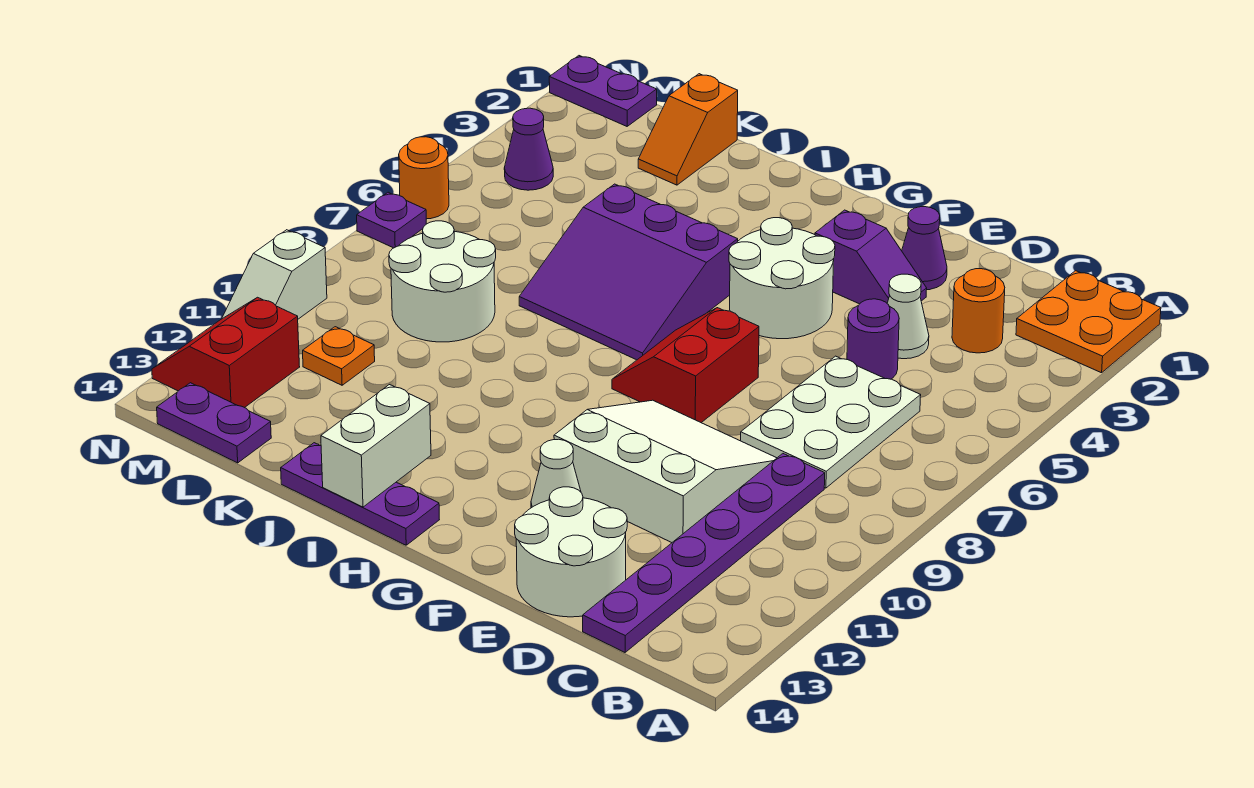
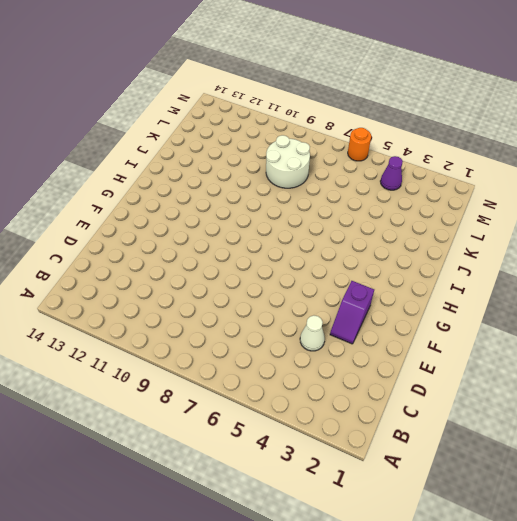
none -> orange plate A1:B2 level 1
none -> orange round brick C3 level 1
none -> white plate C6:D8 level 1

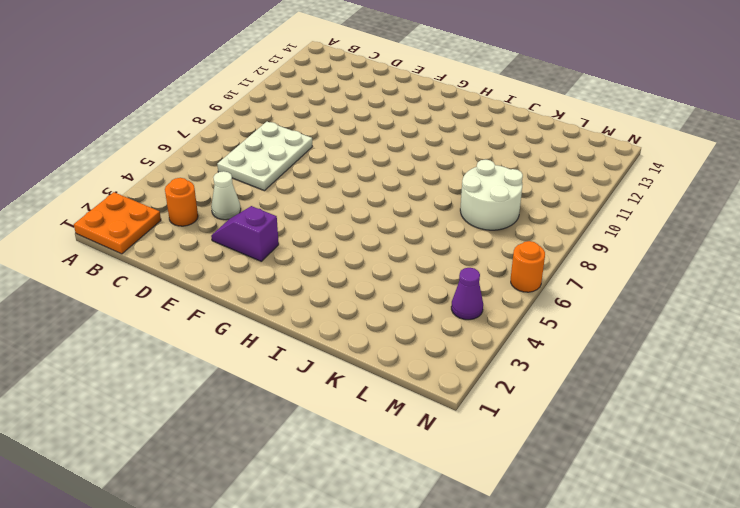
none -> purple plate C9:C14 level 1
none -> purple round brick D5 level 1
none -> white slope D9:F11 level 1 top 11

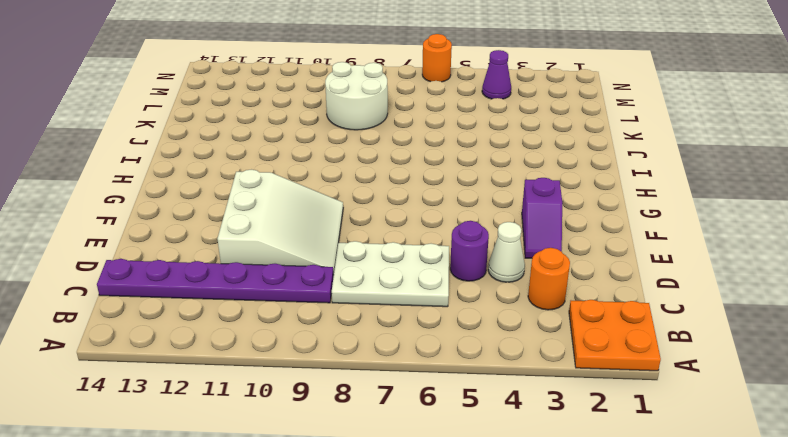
none -> white round brick D13:E14 level 1
none -> purple cone E2 level 1
none -> white round brick F4:G5 level 1

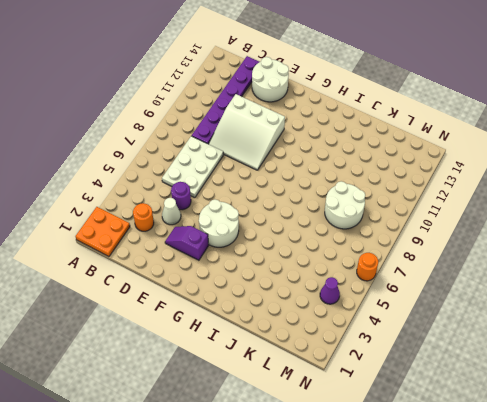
none -> purple cone E2 level 1
none -> red slope F7:G8 level 1 top F
none -> white cone F12 level 1

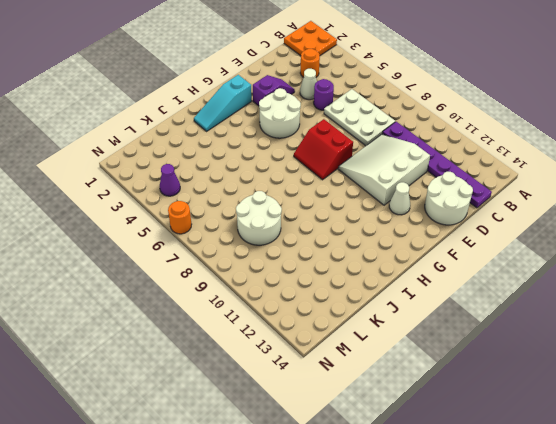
cyan slope G2:I2 level 1 top G -> none
none -> purple cone E2 level 1
none -> purple slope H5:J7 level 1 top 5
none -> purple plate H14:J14 level 1

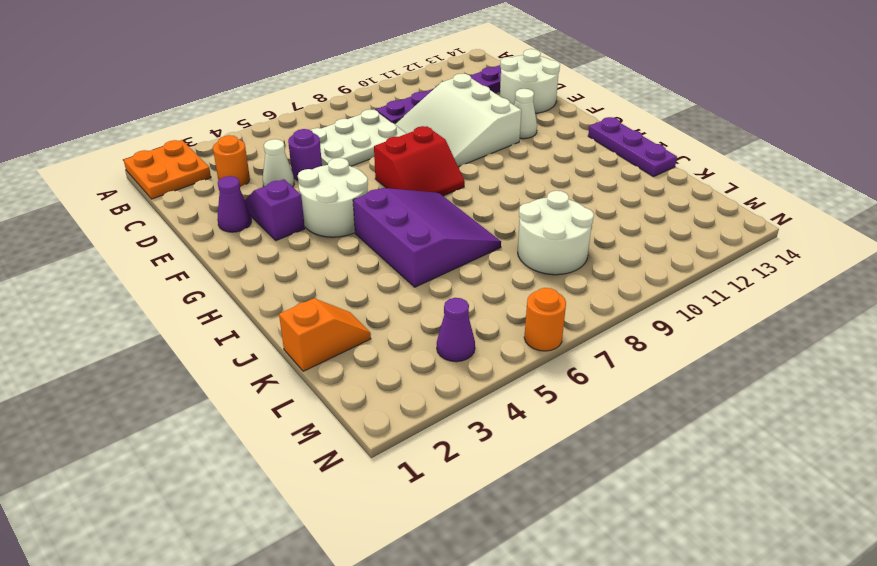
none -> orange plate L11 level 1
none -> purple plate L14:M14 level 1
none -> purple plate M1:N1 level 1

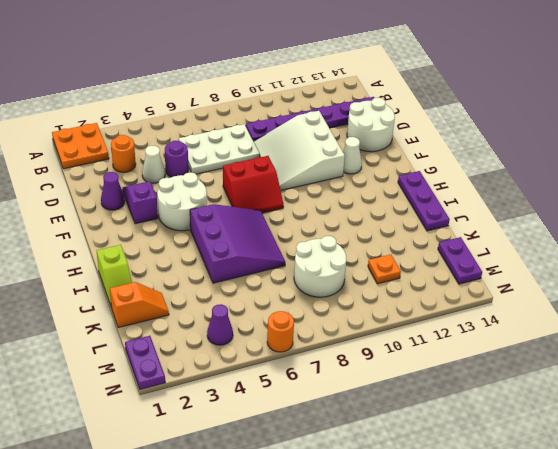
lime slope I1:J1 level 1 top I -> none
none -> red slope M12:N13 level 1 top M
none -> purple plate N7 level 1
none -> white slope N10:N11 level 1 top 10

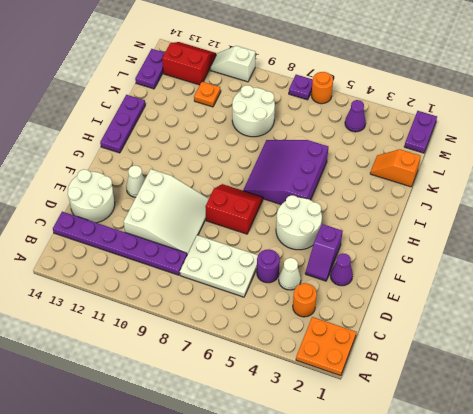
none -> white brick I13:I14 level 2

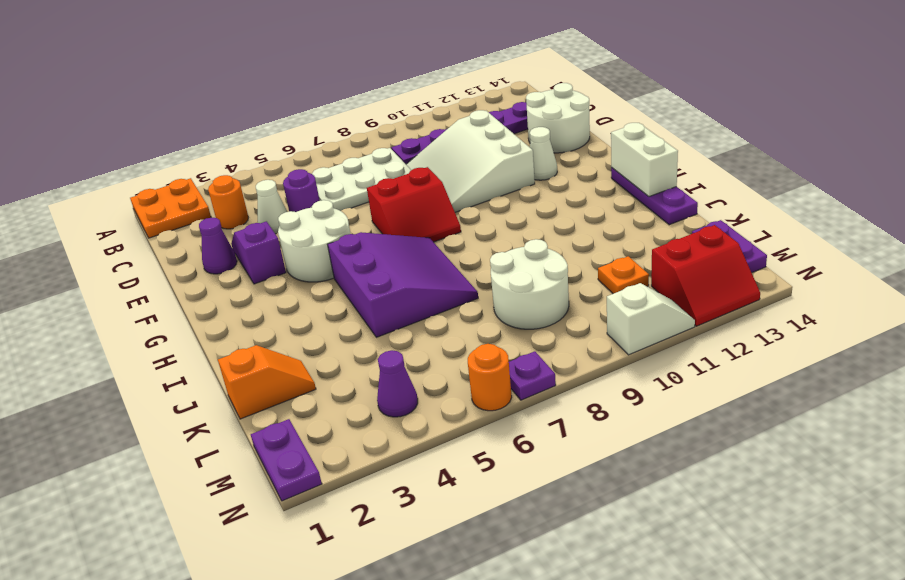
white brick H14:I14 level 2 -> white brick I13:I14 level 2

